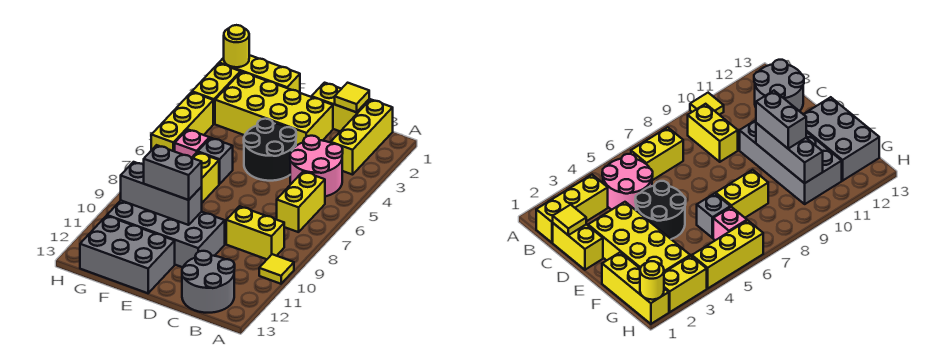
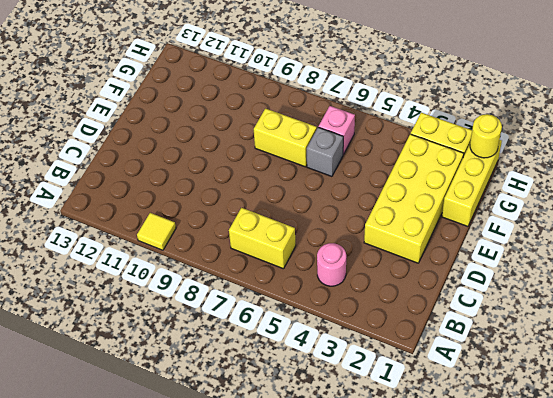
pink round brick B4 level 1 -> pink round brick B4:C5 level 1
none -> yellow brick B1:B3 level 1
none -> yellow brick B9:C9 level 1
none -> grey round brick B12:C13 level 1

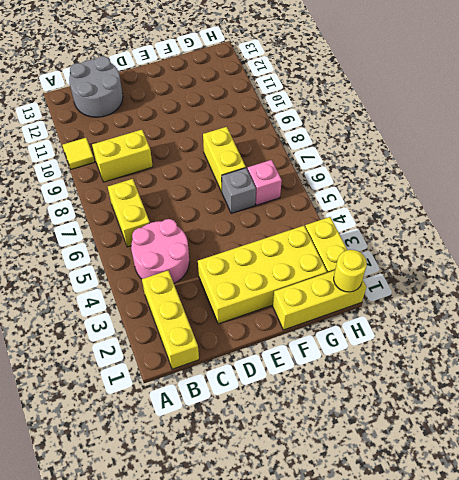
none -> yellow brick C1:D1 level 1
none -> black round brick D4:E5 level 1
none -> grey brick D10:G11 level 1

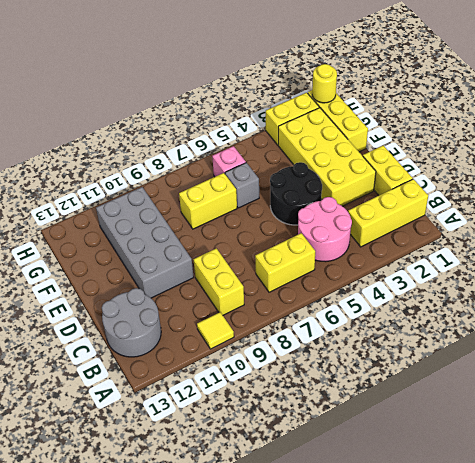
none -> grey brick E12:G13 level 1
none -> yellow brick H4:H6 level 1
none -> yellow tile C1 level 2

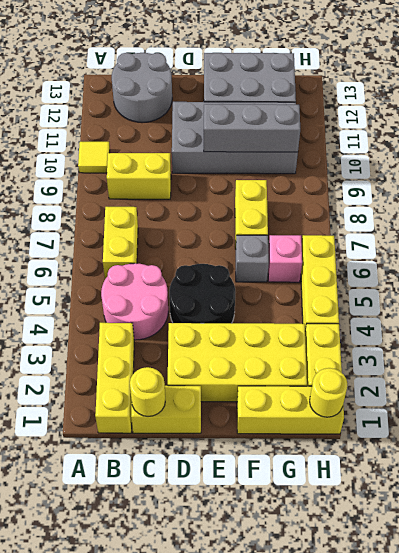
yellow round brick C1 level 2 -> yellow tile C1 level 2
none -> grey brick E10:F10 level 3

